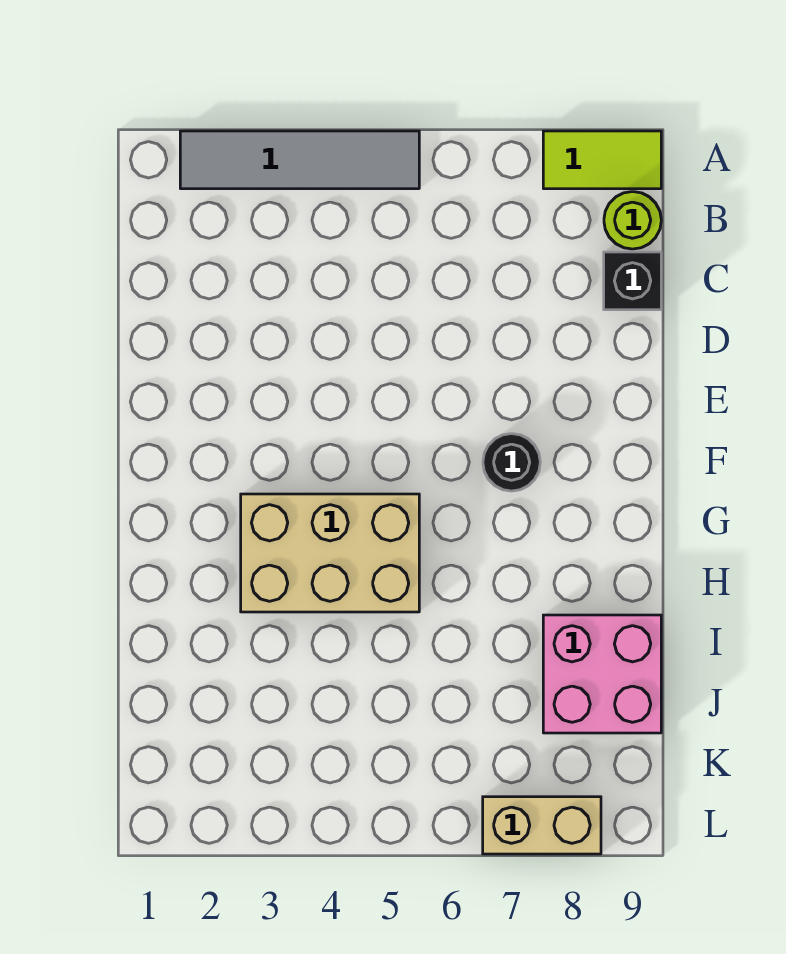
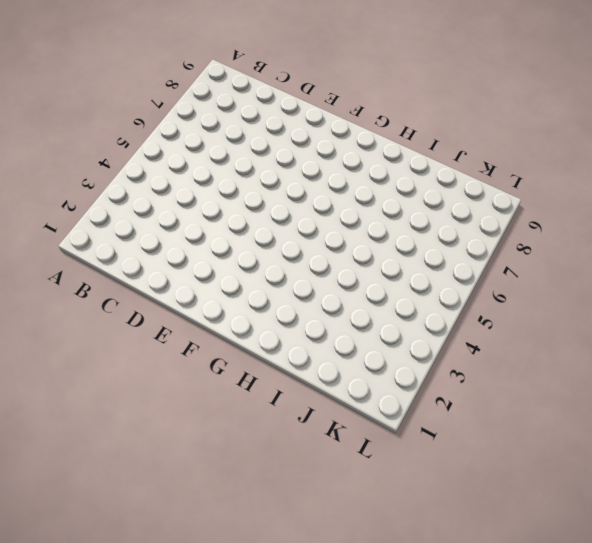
none -> grey tile A2:A5 level 1
none -> lime tile A8:A9 level 1

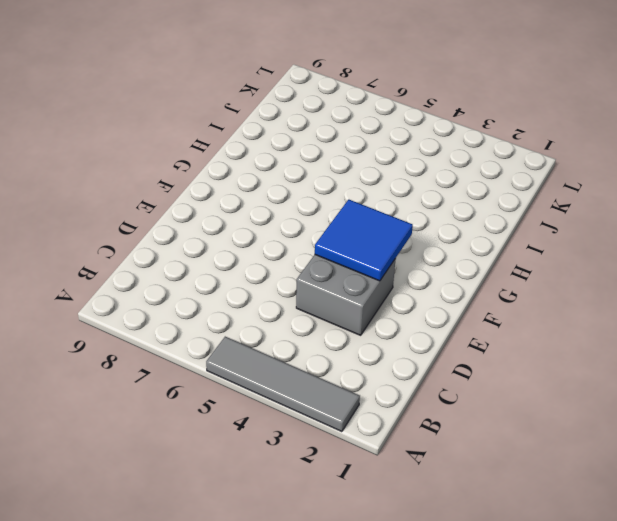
grey brick D3:E4 level 1 -> none
blue tile E3:F4 level 2 -> none
none -> lime tile A8:A9 level 1
none -> lime round brick B9 level 1

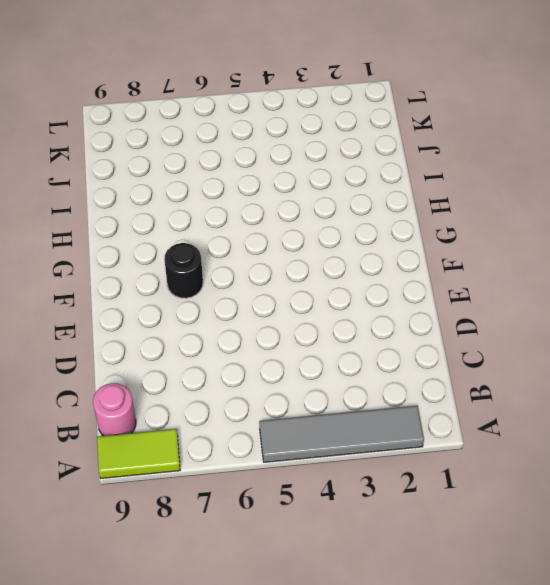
pink round brick B9 level 1 -> lime round brick B9 level 1
none -> black brick C9 level 1
none -> tan brick G3:H5 level 1

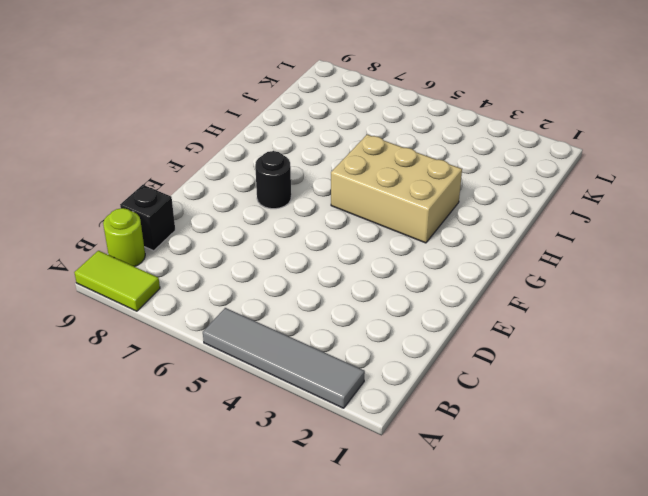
none -> pink brick I8:J9 level 1
none -> tan brick L7:L8 level 1

